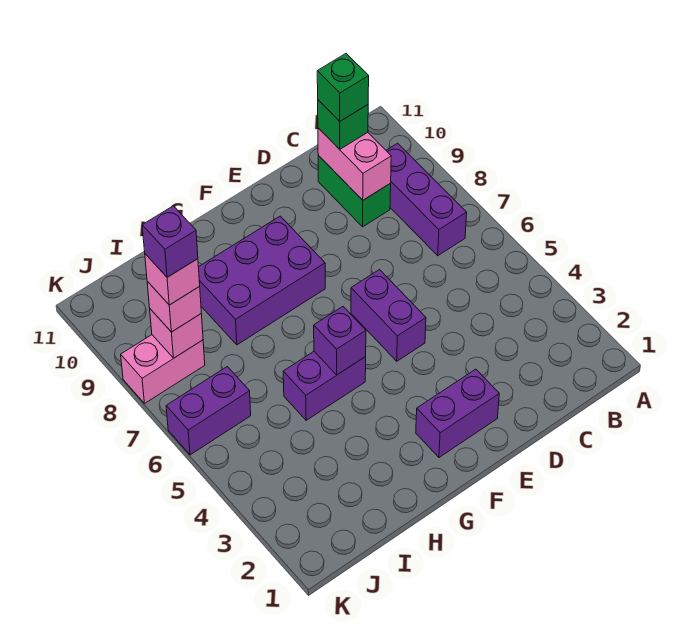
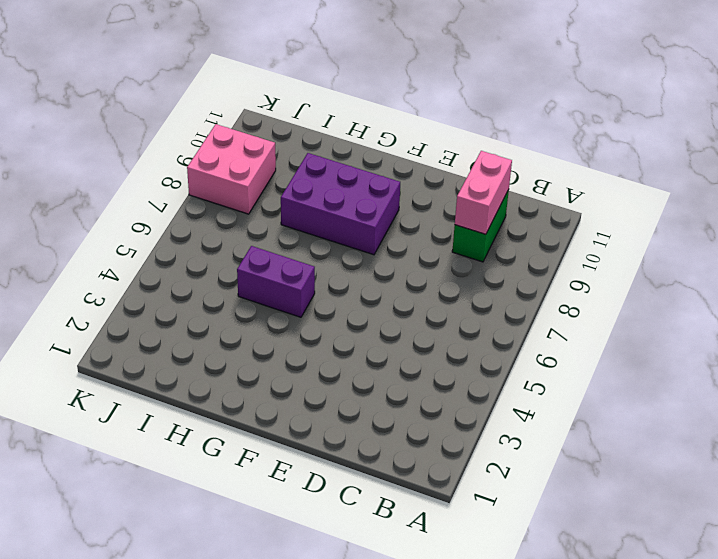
pink brick J8:K9 level 1 -> pink brick J8:K8 level 1
none -> purple brick B7:B9 level 1
none -> purple brick E2:F2 level 1
none -> purple brick E5:E6 level 1

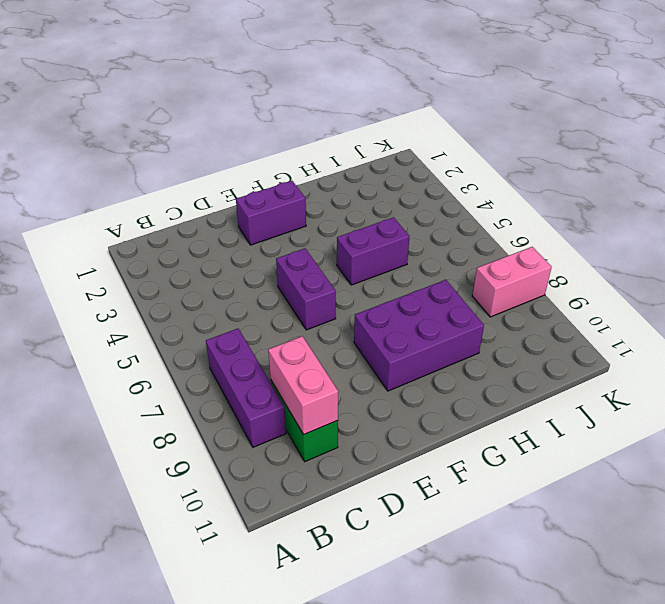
none -> purple brick J6:K6 level 1
none -> purple brick G5 level 2
none -> pink brick J8 level 2

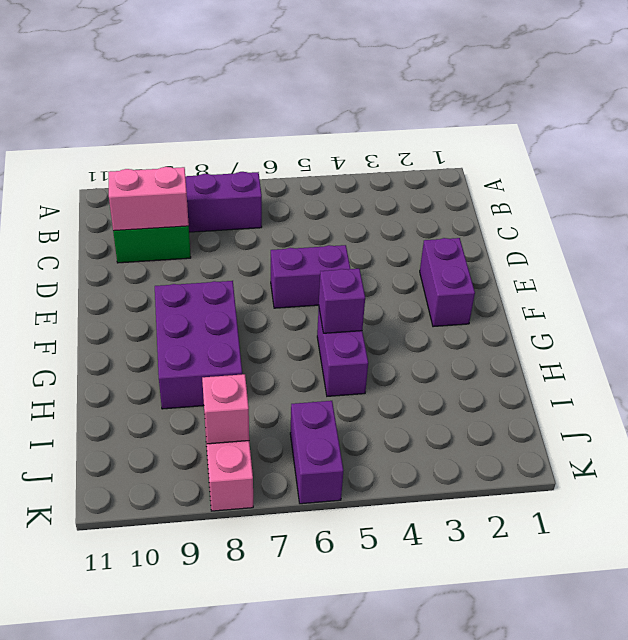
none -> green brick C10 level 3
none -> pink brick J8 level 3
none -> green brick C10 level 4

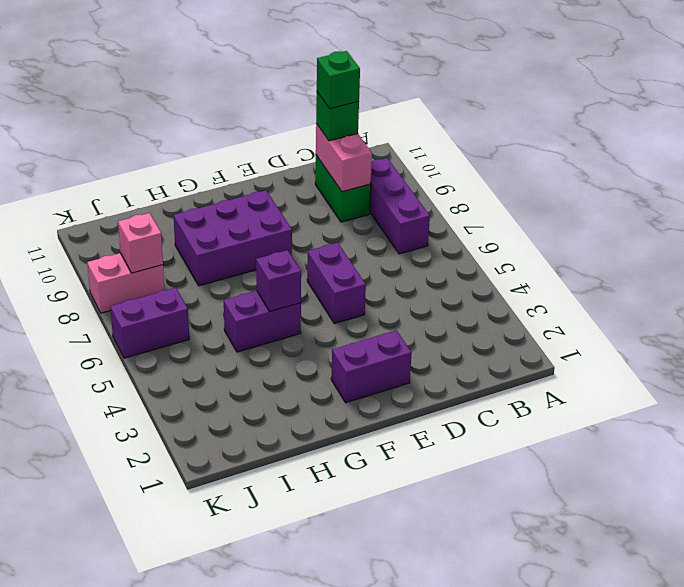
none -> pink brick J8 level 3
none -> pink brick J8 level 4
none -> purple brick J8 level 5

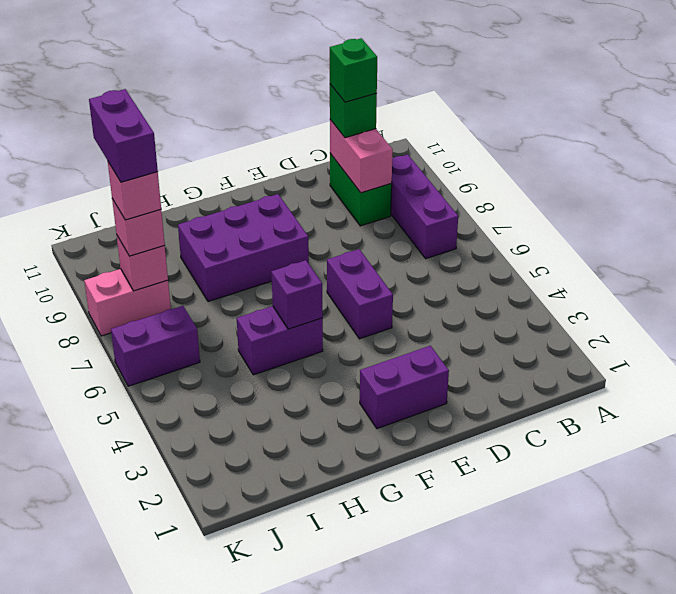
purple brick J8:J9 level 5 -> purple brick J8 level 5

